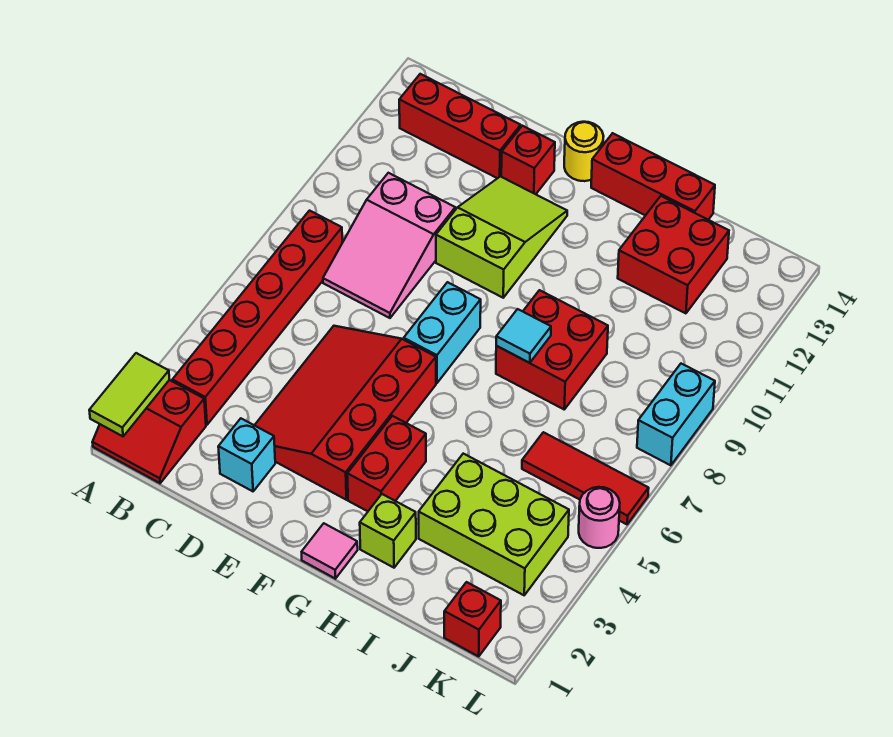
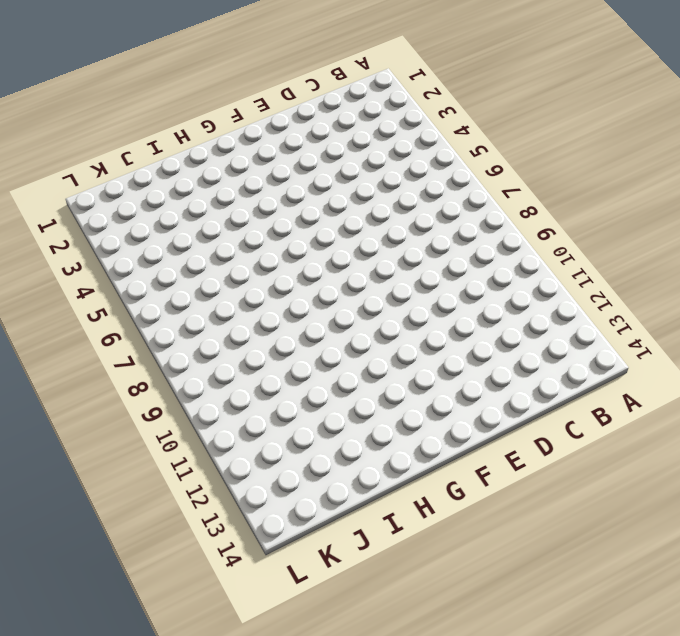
none -> red slope A1:B2 level 1 top 2
none -> red brick B3:B8 level 1
none -> red brick B13:D13 level 1

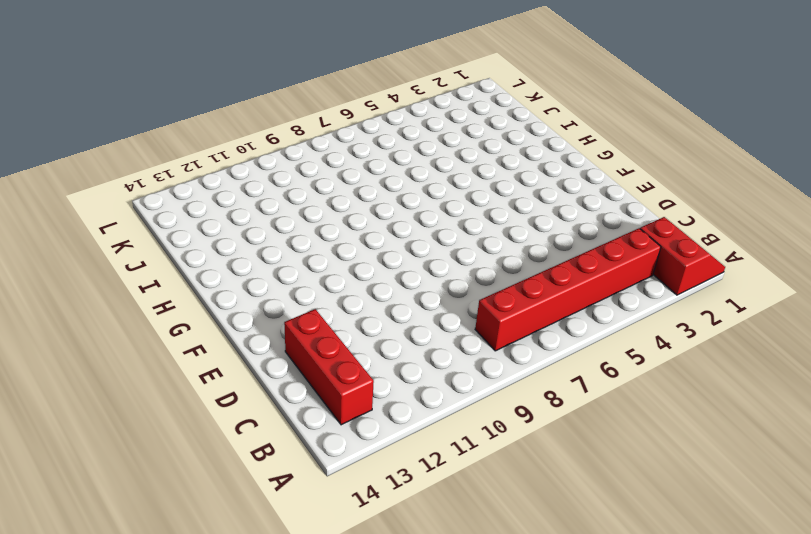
none -> pink slope C8:D10 level 1 top 10
none -> cyan brick D2 level 1
none -> red slope D3:F6 level 1 top F

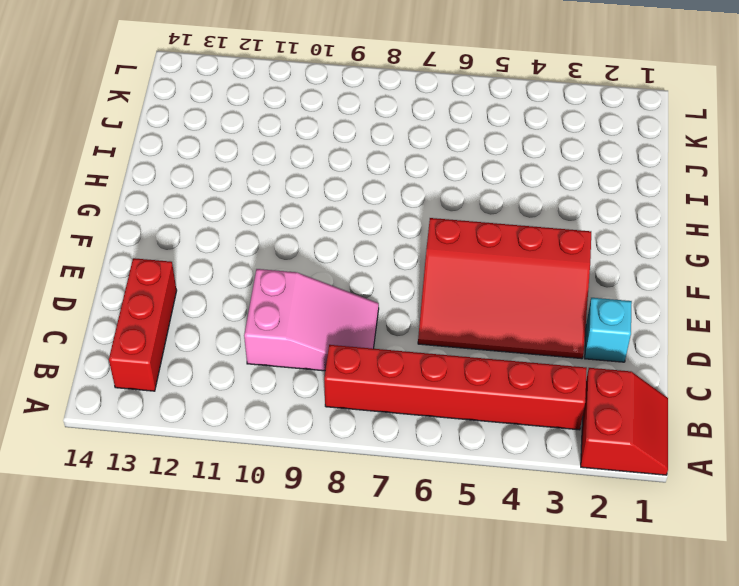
none -> lime slope E10:F12 level 1 top 10
none -> red brick E13 level 1
none -> cyan brick F7:F8 level 1

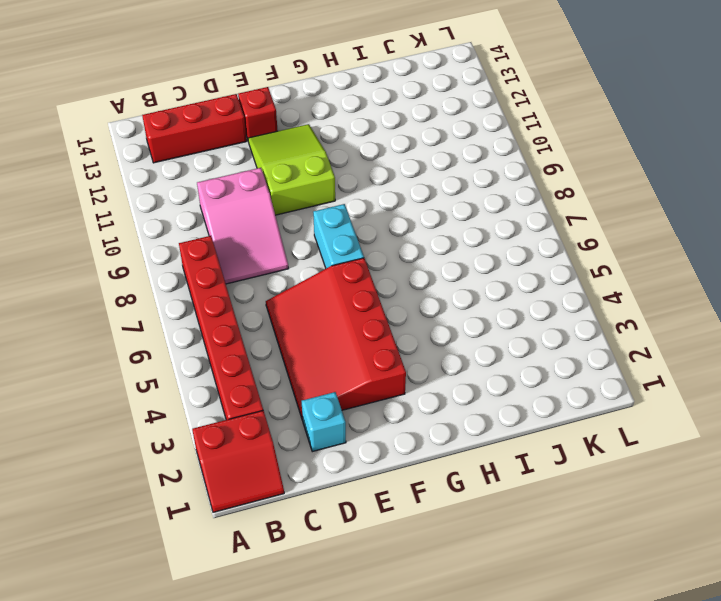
none -> yellow round brick F14 level 1
none -> pink tile G1 level 1
none -> red brick G3:G4 level 1

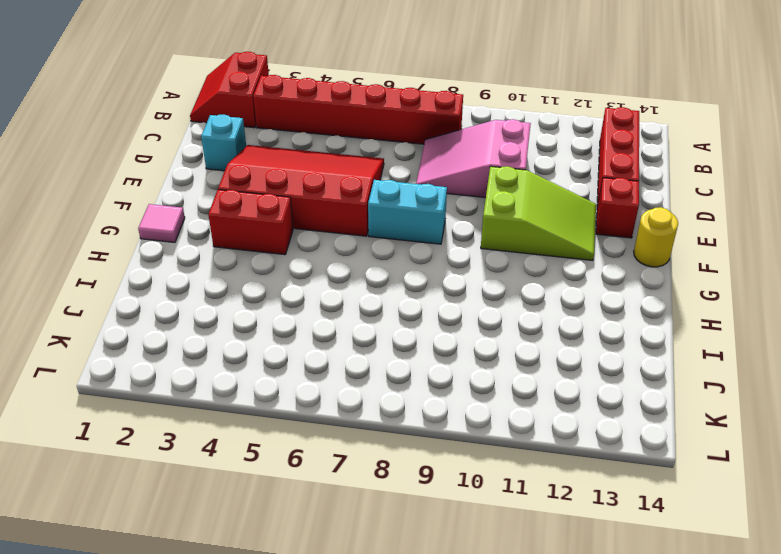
none -> red brick G14:I14 level 1
none -> lime brick H2 level 1
none -> red brick H8:I9 level 1

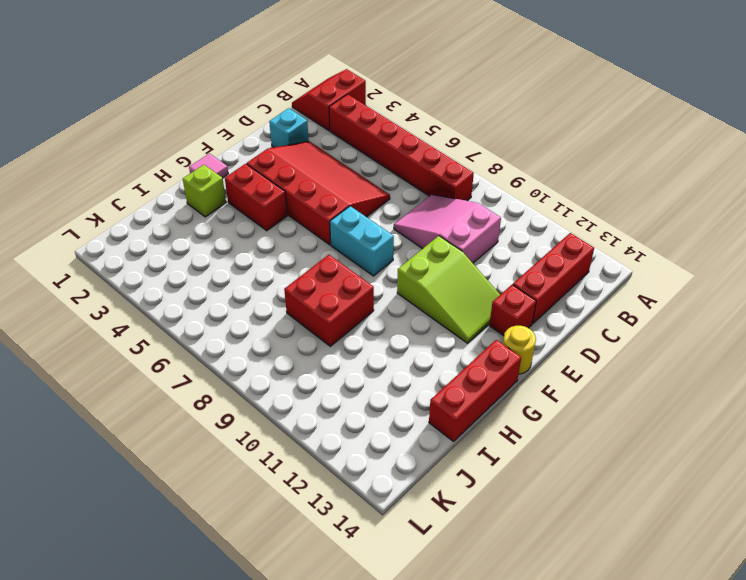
none -> lime brick I3:K4 level 1
none -> red brick I12:J13 level 1
none -> red tile J6:L6 level 1

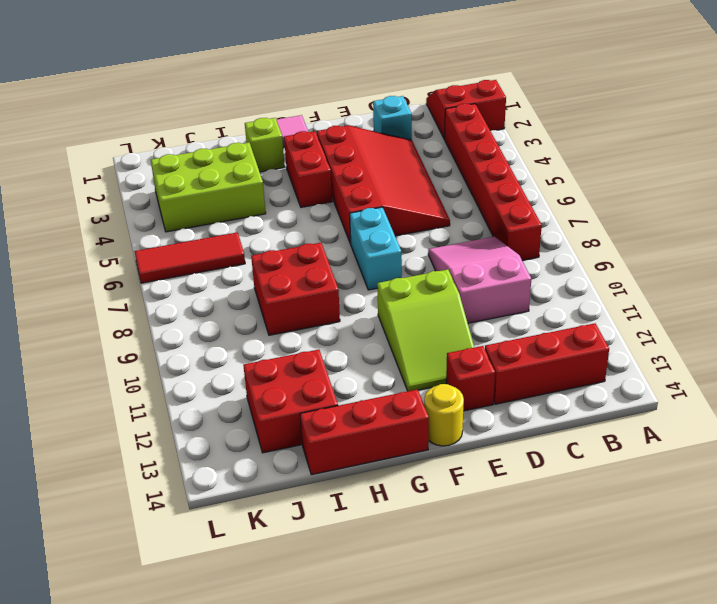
none -> red brick K1 level 1
none -> pink round brick L5 level 1
none -> cyan brick L8:L9 level 1

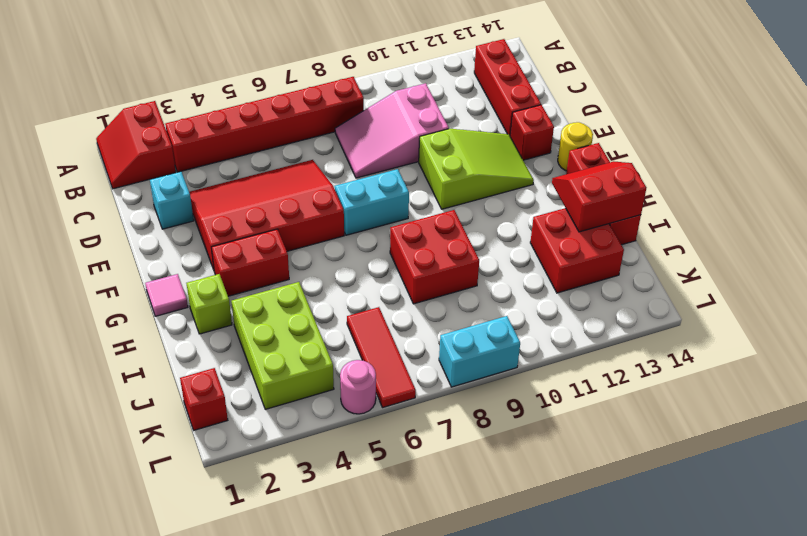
red slope H13:I14 level 2 top I -> none
none -> lime tile A1:A2 level 2
none -> cyan tile H8 level 2

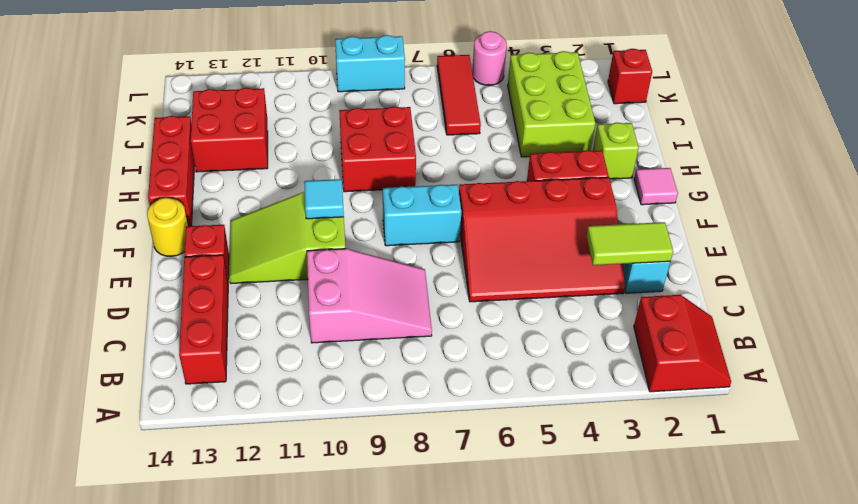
lime tile D2:D3 level 2 -> lime tile A1:A2 level 2
cyan tile F10 level 2 -> cyan tile H8 level 2
none -> red brick B3:B8 level 1

